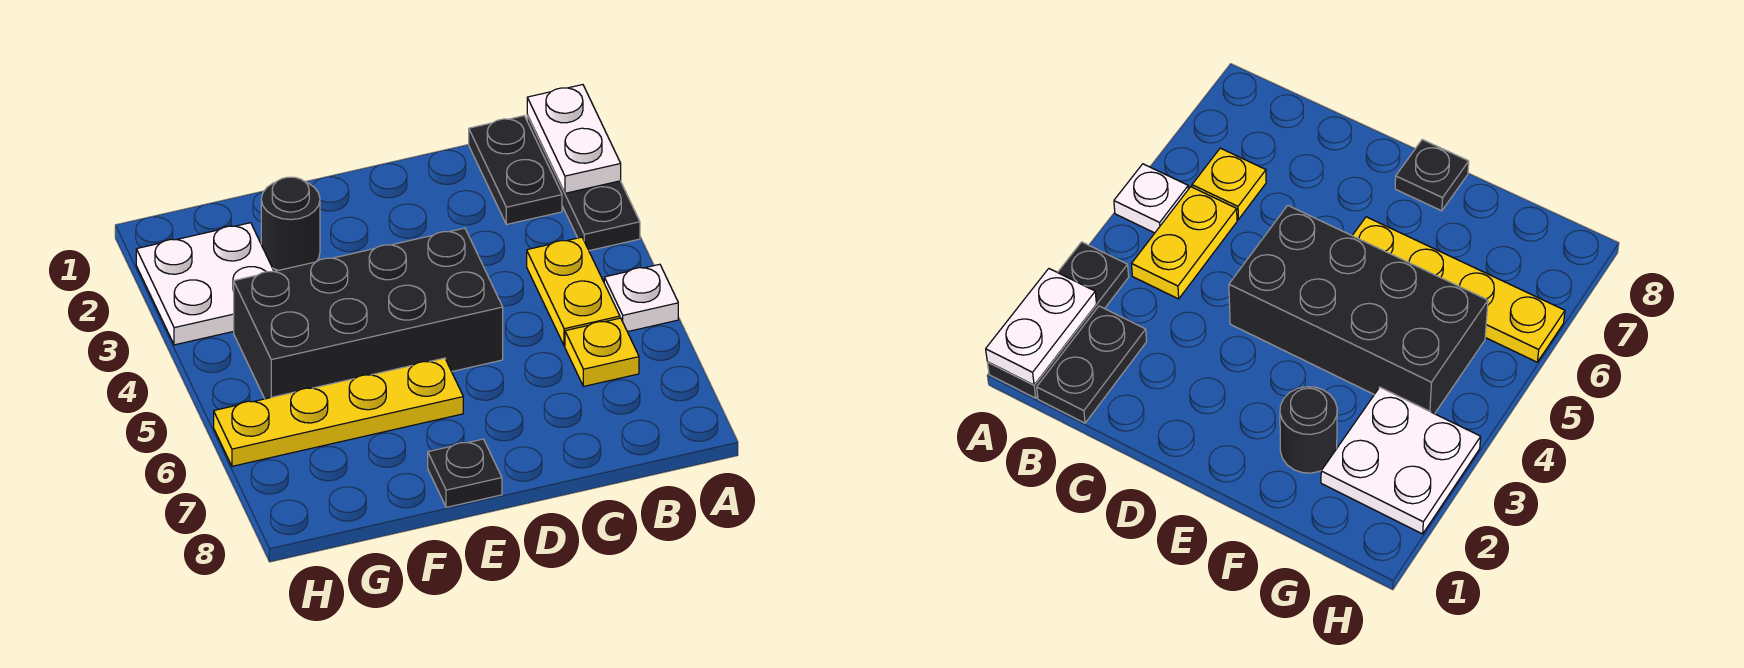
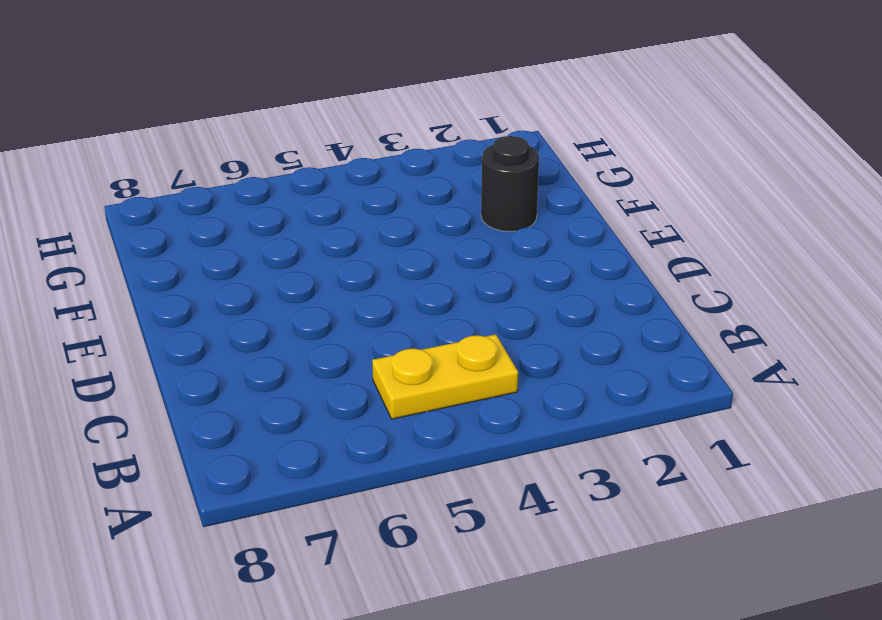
none -> black plate A1:A3 level 1
none -> white plate A5 level 1

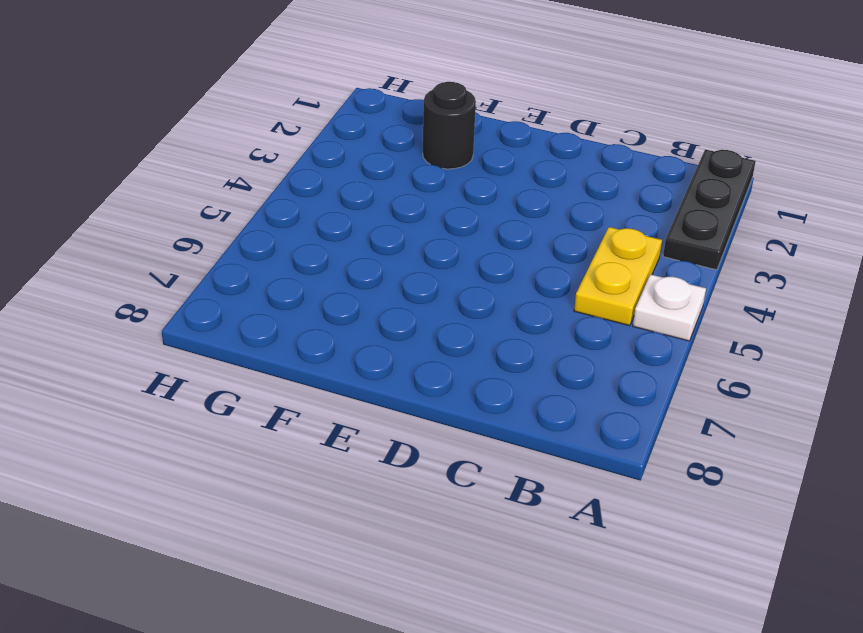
none -> black plate B1:B2 level 1
none -> yellow plate B6 level 1

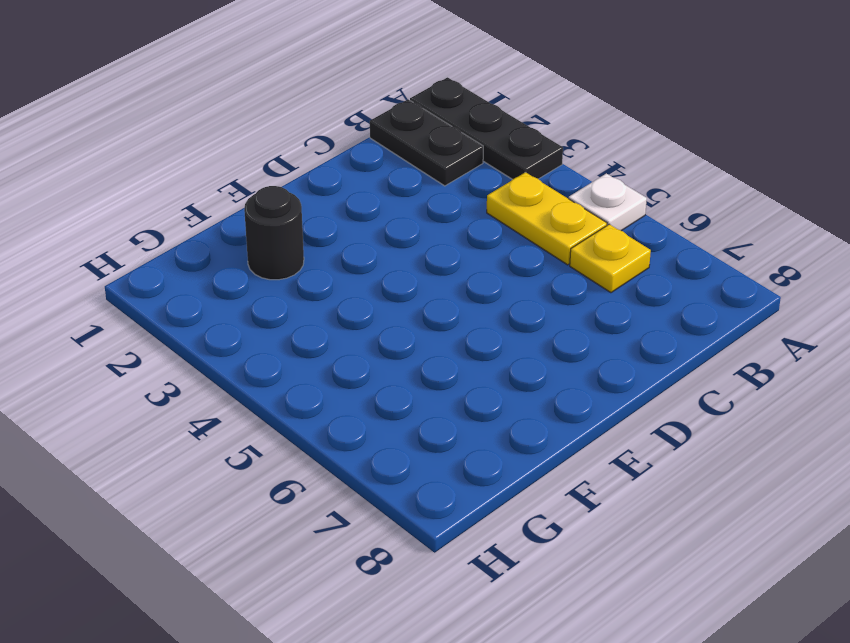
none -> black brick D4:G5 level 1
none -> yellow plate E6:H6 level 1

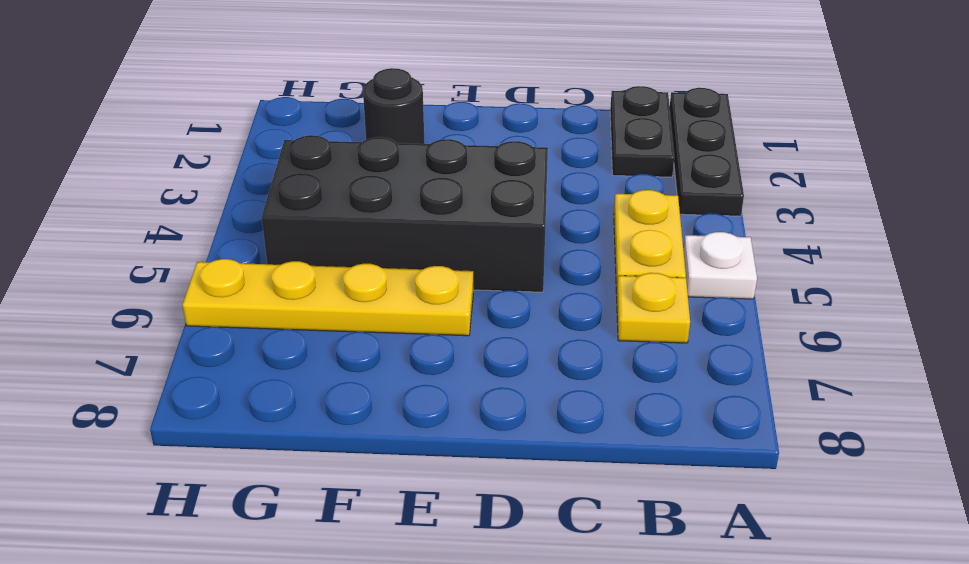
none -> black plate E8 level 1
none -> white plate G2:H3 level 1

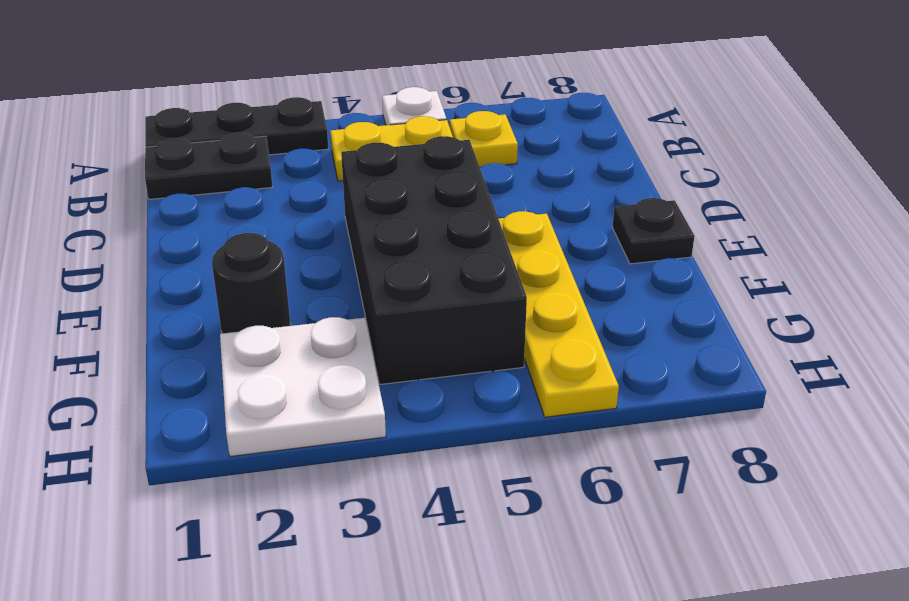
none -> white plate A1:A2 level 2

